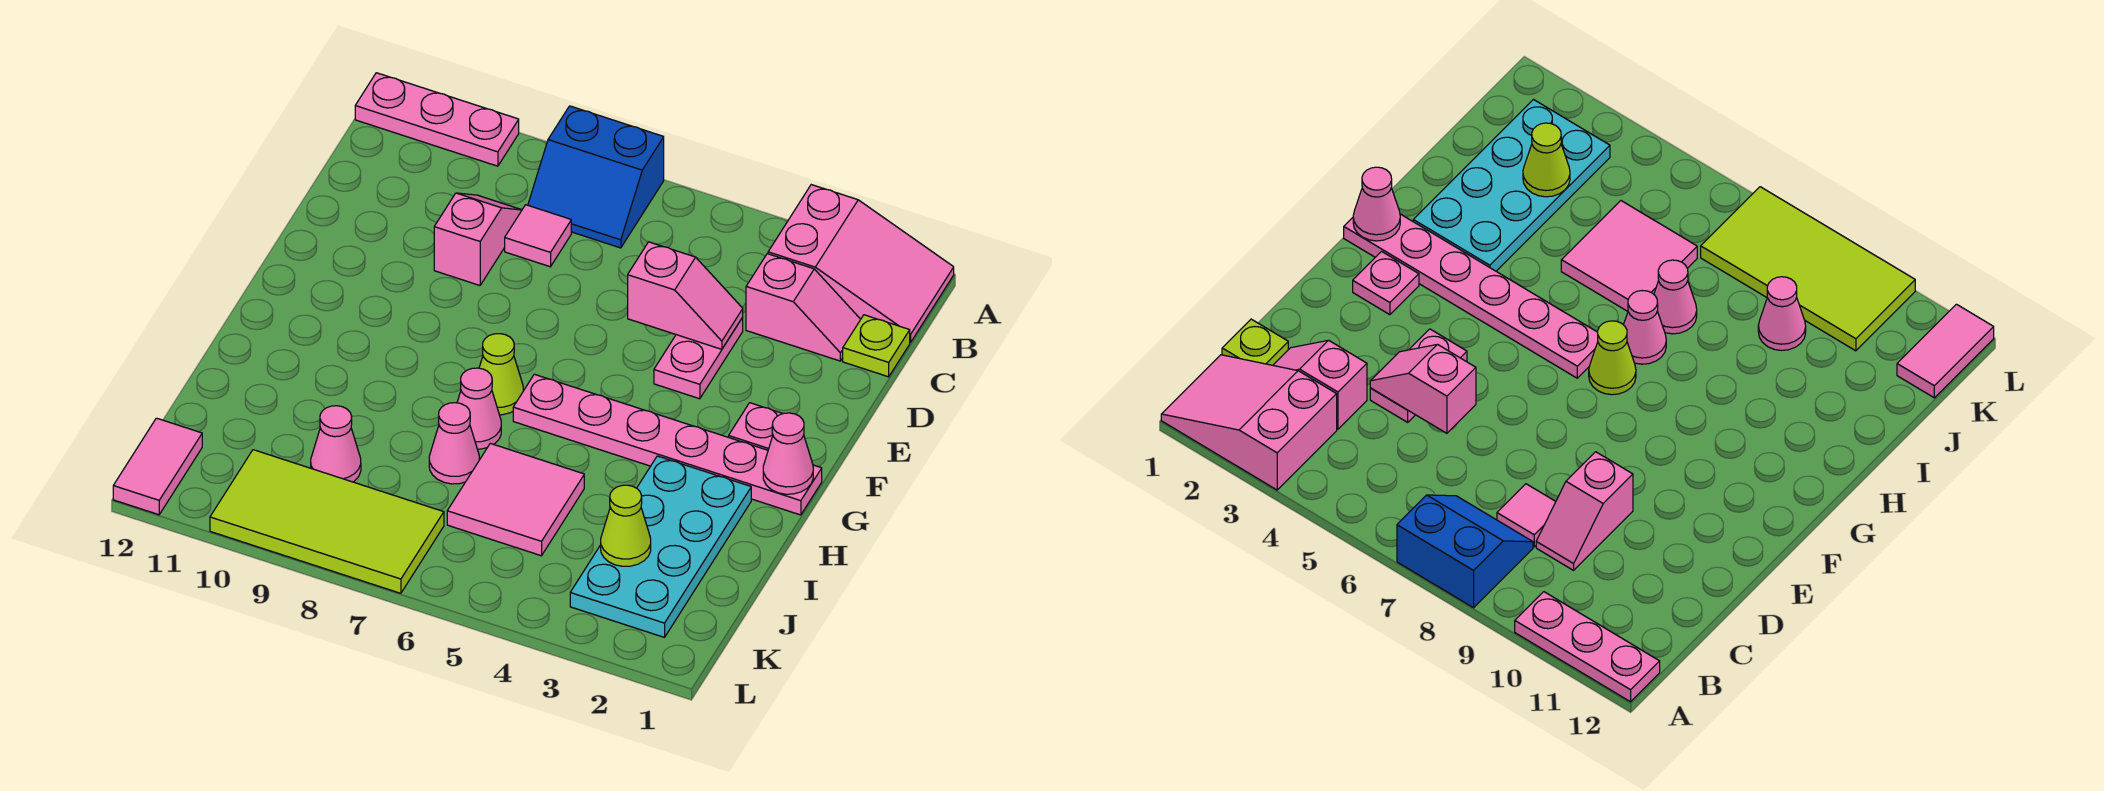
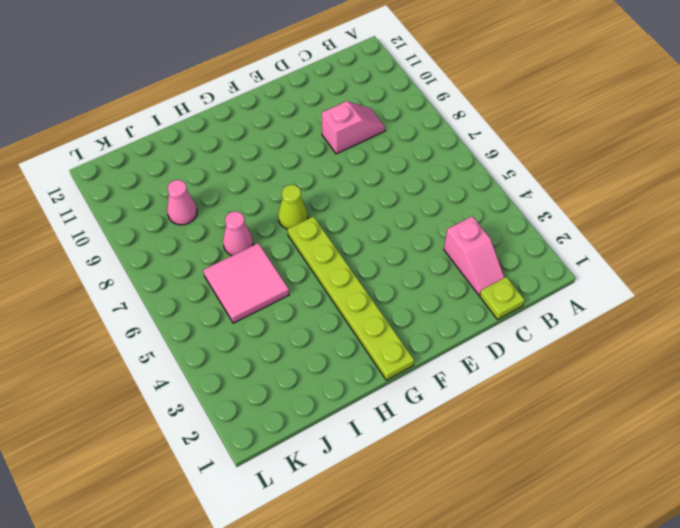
lime plate G1:G6 level 1 -> pink plate G1:G6 level 1
none -> pink slope A1:B3 level 1 top 3
none -> blue slope A7:B8 level 1 top A
none -> pink plate A10:A12 level 1

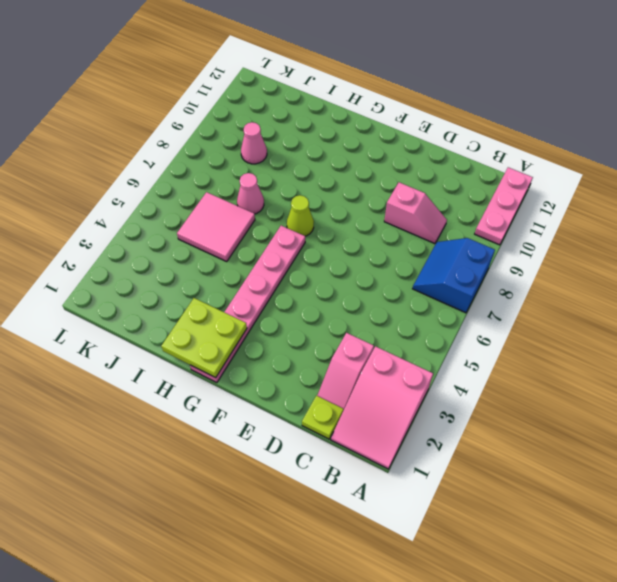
lime plate G1:H2 level 2 -> pink cone G1 level 2
none -> pink tile C8 level 1
none -> pink plate D4:E4 level 1
none -> pink plate F2 level 1

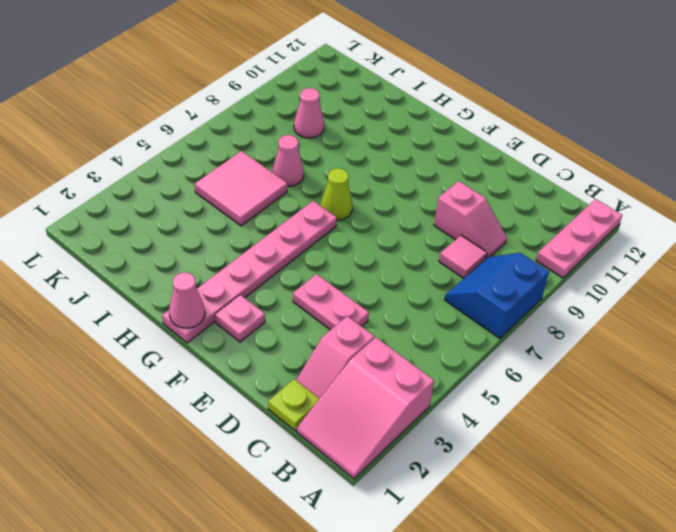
none -> cyan plate H2:K3 level 1
none -> pink cone H7 level 1
none -> lime tile K7:L10 level 1

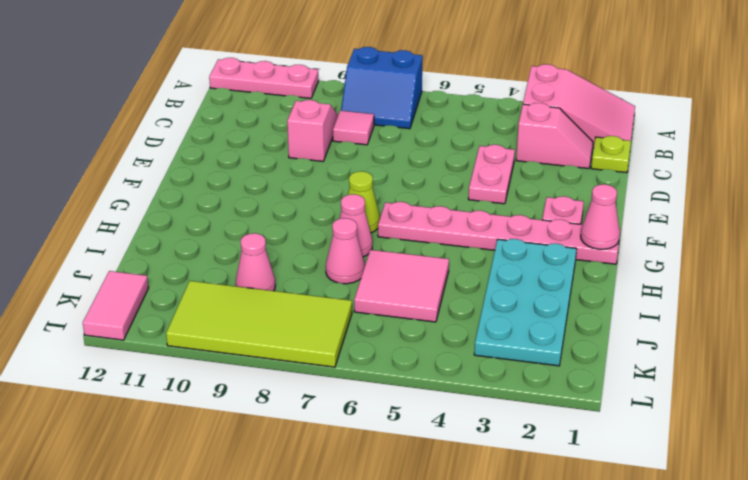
none -> pink slope D4:D5 level 2 top 5
none -> lime cone J3 level 2

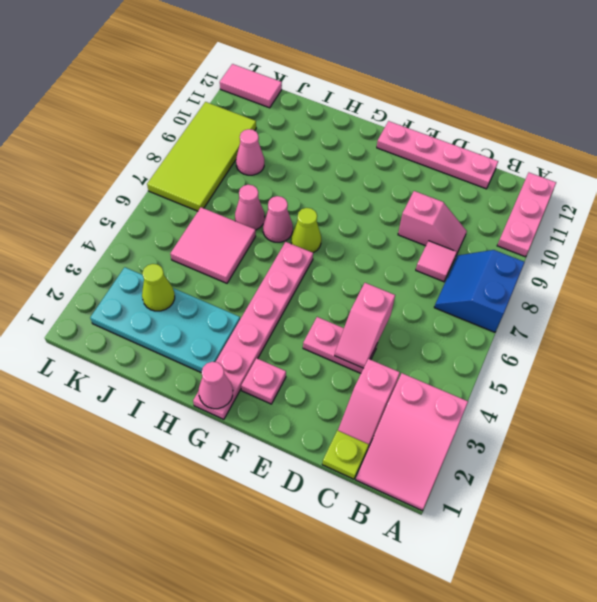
pink plate C12:F12 level 1 -> none

